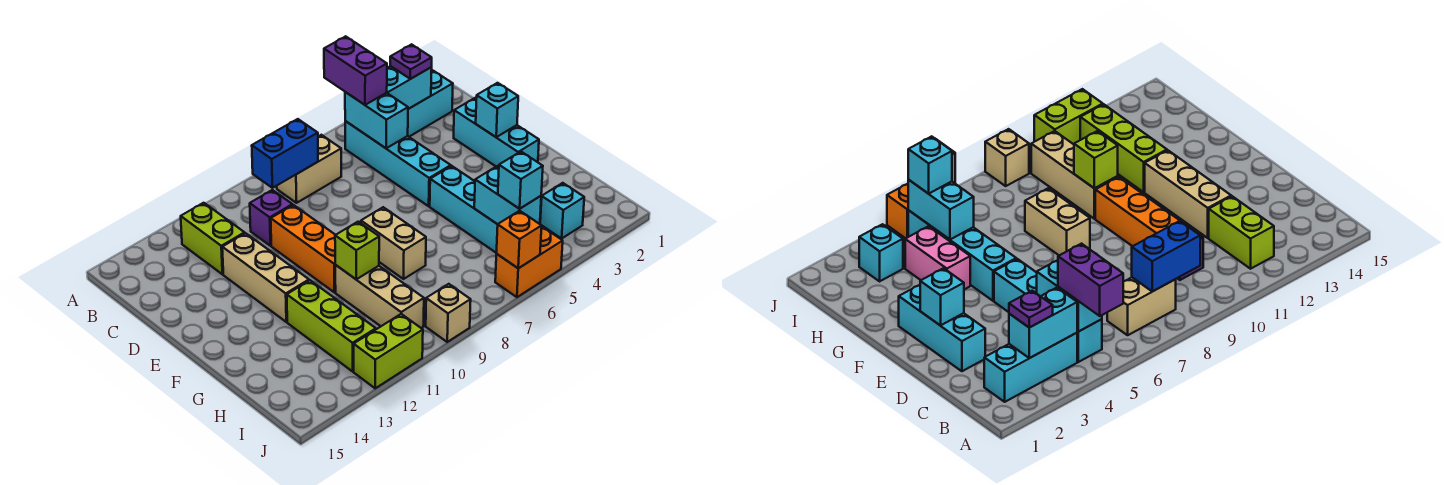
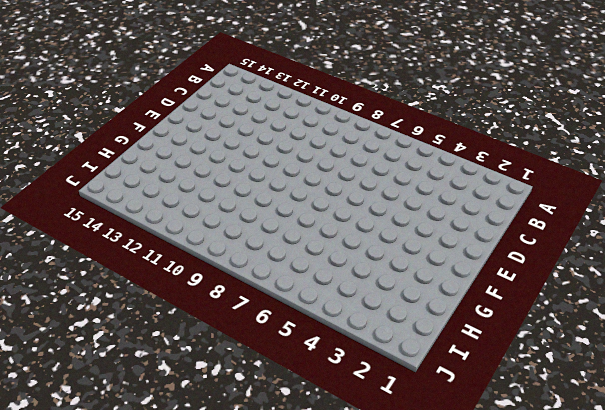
none -> cyan brick B2:B4 level 1
none -> cyan brick B5:E5 level 1
none -> tan brick B7:B8 level 1

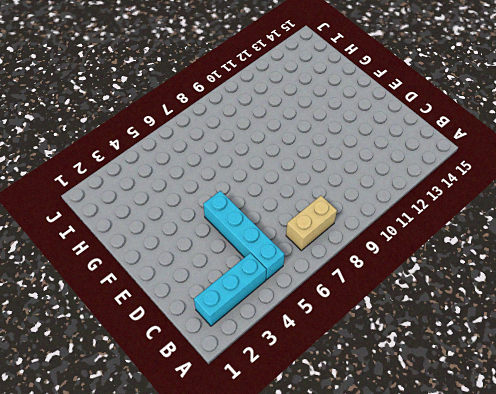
none -> lime brick B12:C12 level 1
none -> purple brick C10 level 1
none -> cyan brick D2:F2 level 1

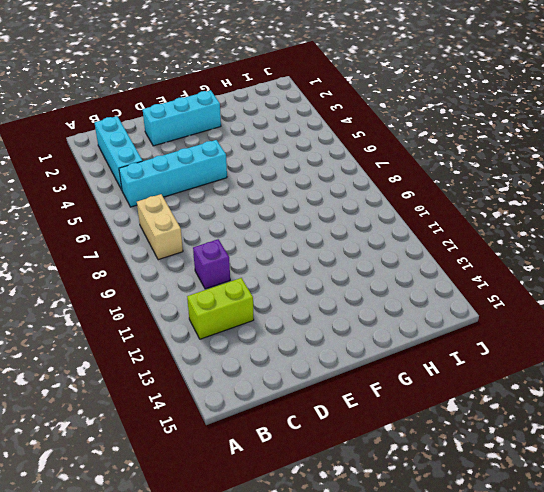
none -> orange brick D10:F10 level 1
none -> tan brick D12:F12 level 1
none -> cyan brick F5:I5 level 1

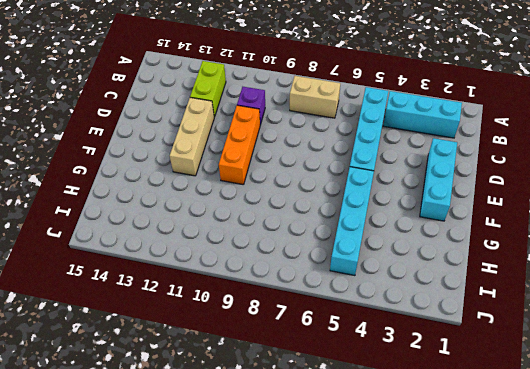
none -> tan brick F8:G8 level 1
none -> pink brick G4:H4 level 1
none -> tan brick G10:I10 level 1

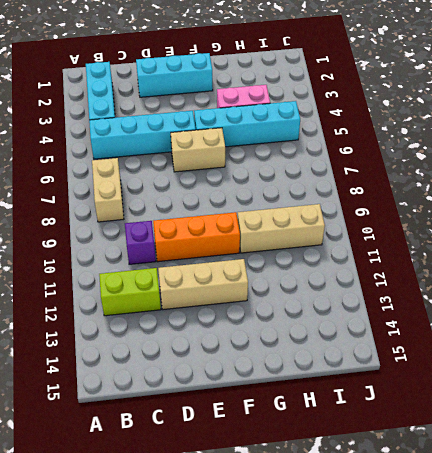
tan brick E6:F6 level 1 -> tan brick F8:G8 level 1
none -> lime brick G12:I12 level 1
none -> cyan brick I3 level 1
none -> orange brick J5:J6 level 1

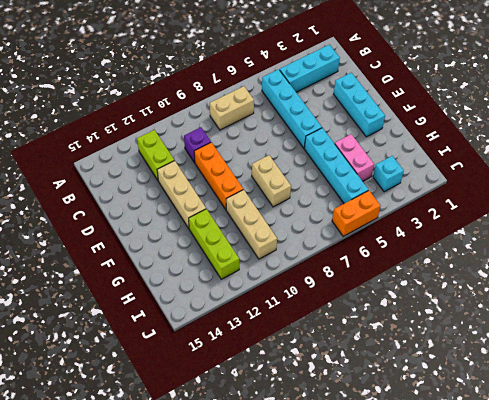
none -> tan brick J9 level 1
none -> lime brick J11:J12 level 1
none -> cyan brick B3:B4 level 2

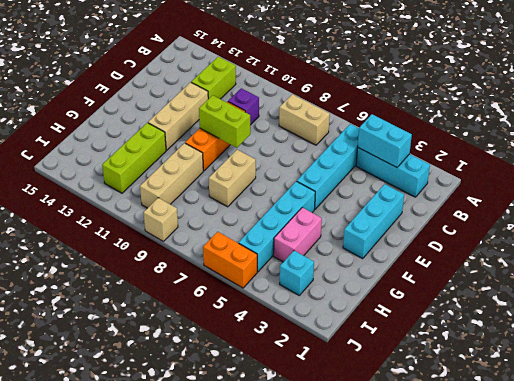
lime brick E9:E10 level 2 -> lime brick J11:J12 level 1
none -> cyan brick B5:C5 level 2
none -> blue brick B8:B9 level 2
none -> cyan brick E2 level 2

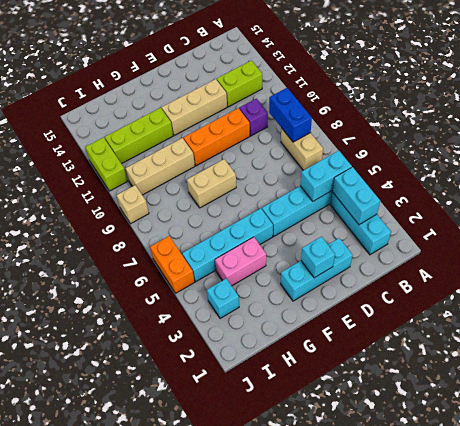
none -> lime brick G10 level 2
none -> cyan brick H5:I5 level 2
none -> orange brick J6 level 2

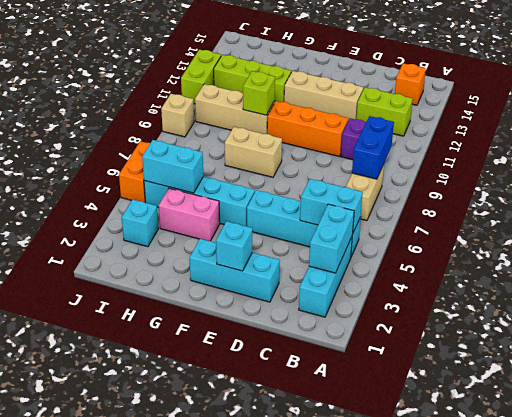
orange brick B14 level 1 -> orange brick J6 level 2
none -> purple brick A5:B5 level 3
none -> purple plate B3 level 3
none -> cyan brick I5 level 3

